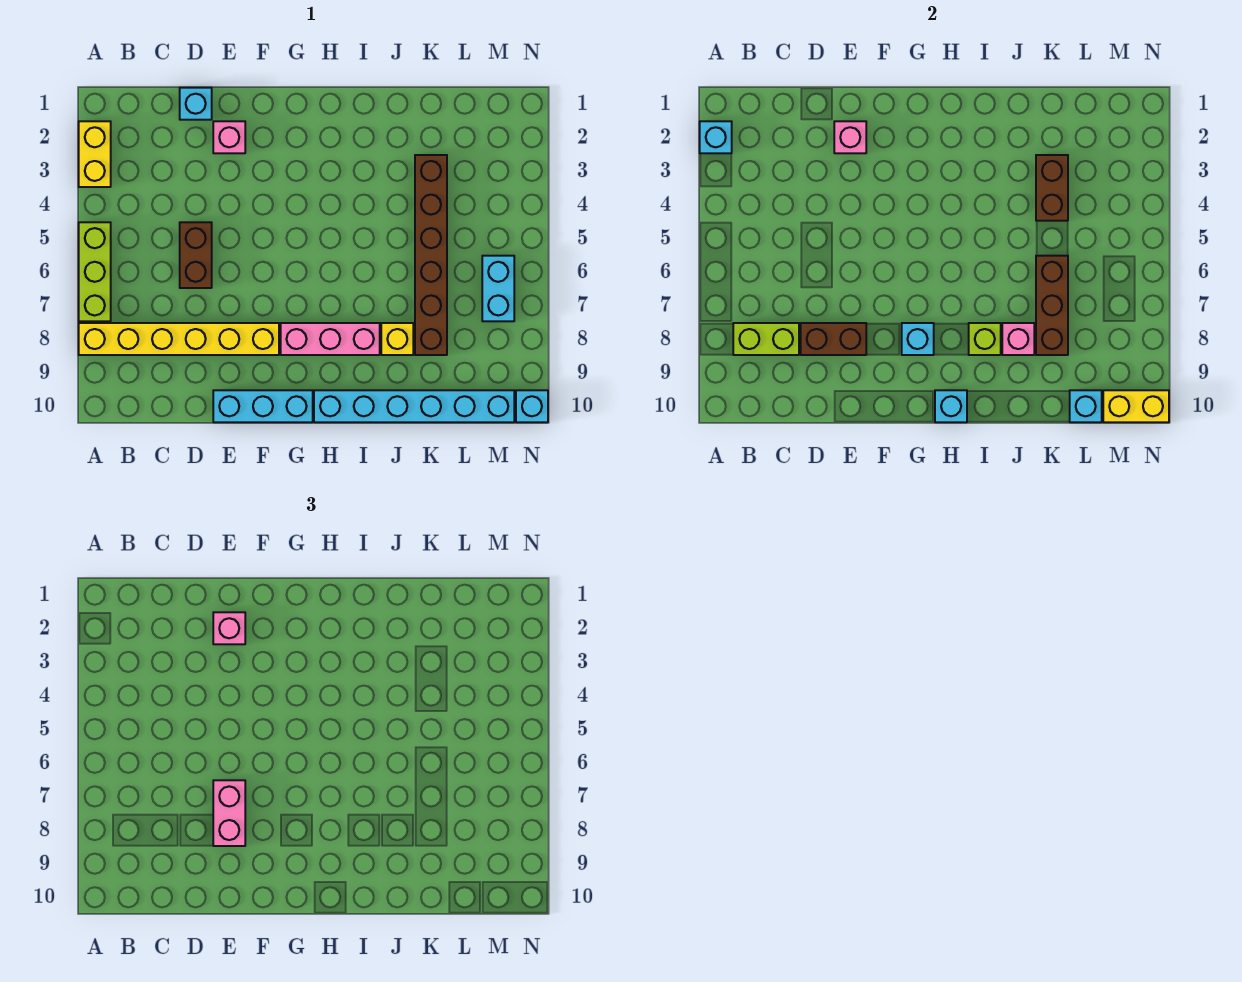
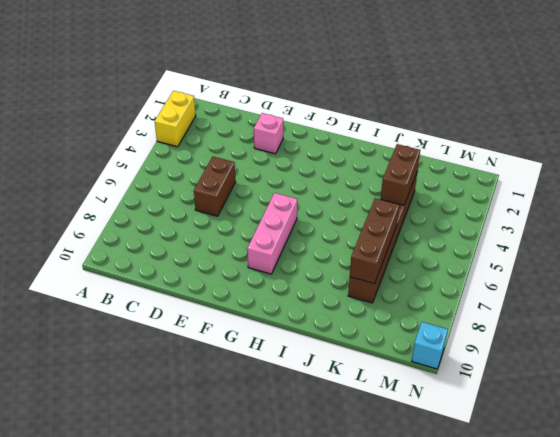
pink brick G6:G8 level 1 -> pink brick G8:I8 level 1
none -> lime brick A5:A7 level 1
none -> yellow brick A8:F8 level 1
none -> cyan brick D1 level 1

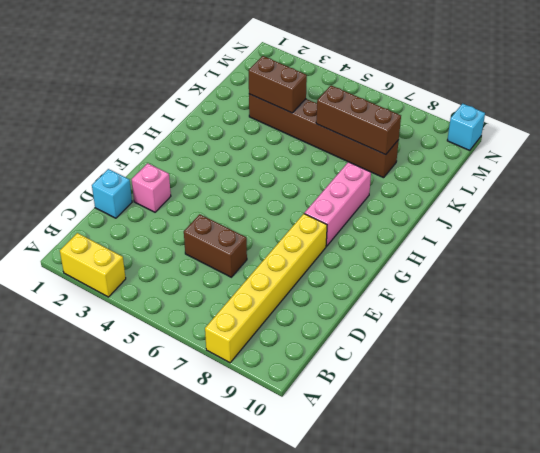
none -> lime brick A5:A7 level 1
none -> cyan brick E10:G10 level 1
none -> cyan brick H10:M10 level 1

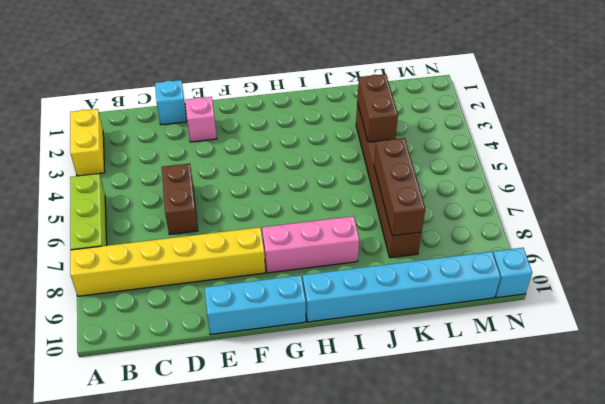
none -> yellow brick J8 level 1
none -> cyan brick M6:M7 level 1
none -> cyan brick A2 level 2

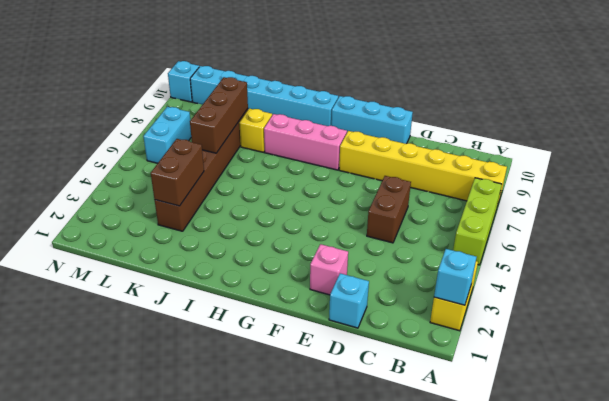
none -> lime brick B8:C8 level 2
none -> brown brick D8:E8 level 2
none -> pink brick E2 level 2

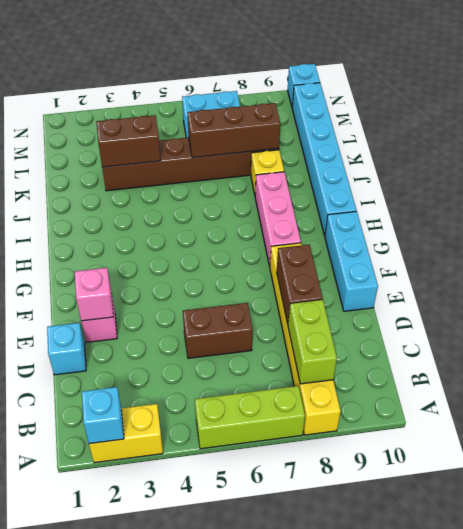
none -> cyan brick G8 level 2
none -> cyan brick H10 level 2
none -> lime brick I8 level 2

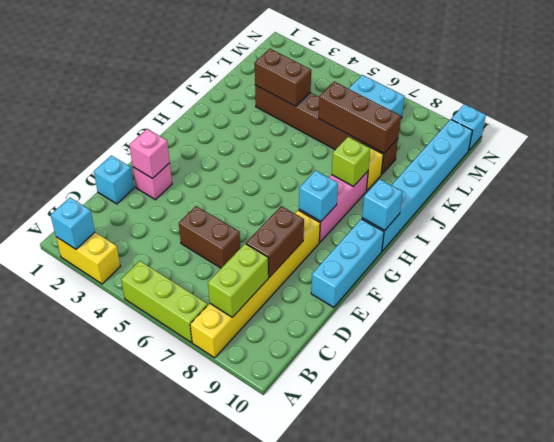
none -> pink brick J8 level 2
none -> cyan brick L10 level 2
none -> yellow brick M10:N10 level 2

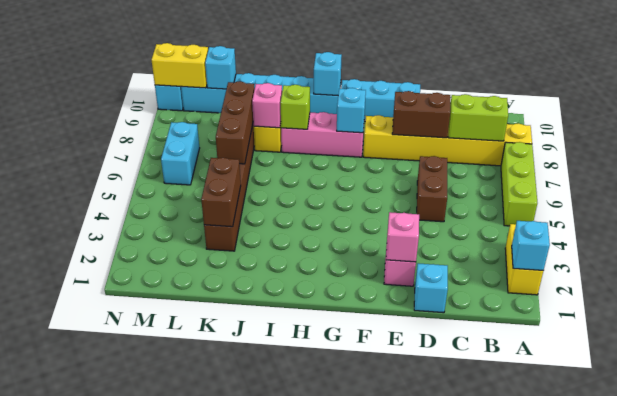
none -> pink brick E2 level 3
none -> pink brick E7:E8 level 3

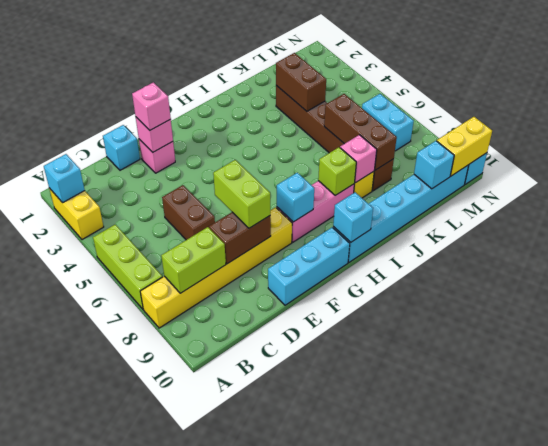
lime brick E7:E8 level 3 -> pink brick E7:E8 level 3

